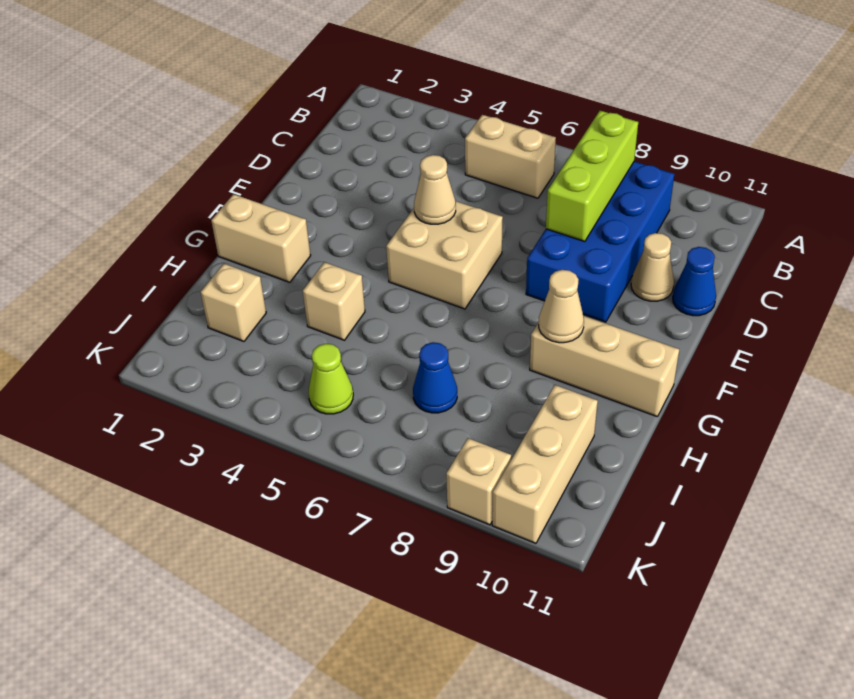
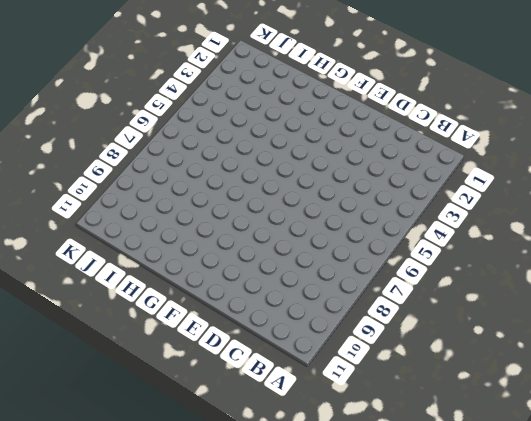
none -> tan brick B5:B6 level 1
none -> blue brick B8:E9 level 1
none -> tan cone D10 level 1

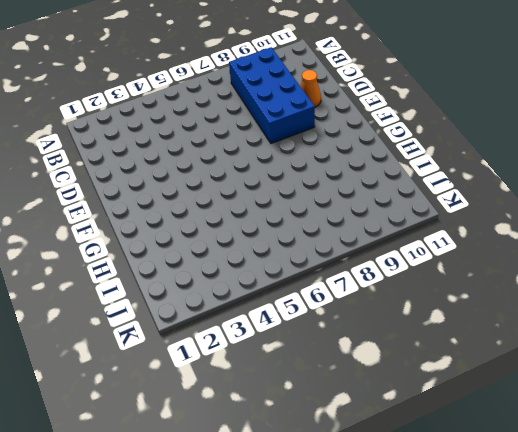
orange cone D10 level 1 -> tan cone D10 level 1
none -> tan brick B5:B6 level 1
none -> blue cone D11 level 1
none -> tan brick E5:F6 level 1

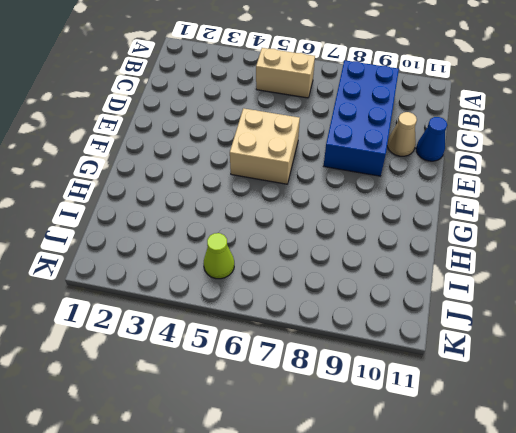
none -> tan brick G1:G2 level 1
none -> tan brick G9:G11 level 1
none -> tan brick H4 level 1

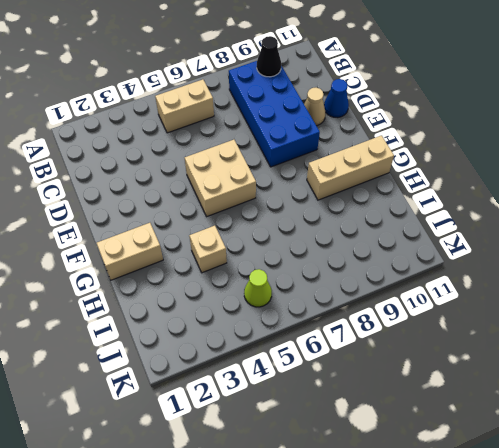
black cone B9 level 2 -> none
none -> tan brick I2 level 1
none -> blue cone I7 level 1
none -> tan brick I10:K10 level 1

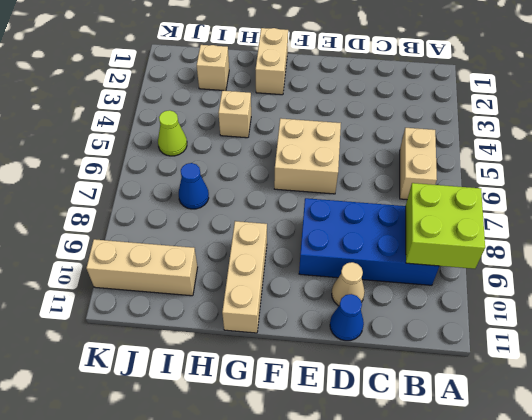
lime brick A8:B9 level 2 -> lime brick B8:D8 level 2
none -> tan brick K9 level 1
none -> tan cone E5 level 2
none -> tan cone G9 level 2

